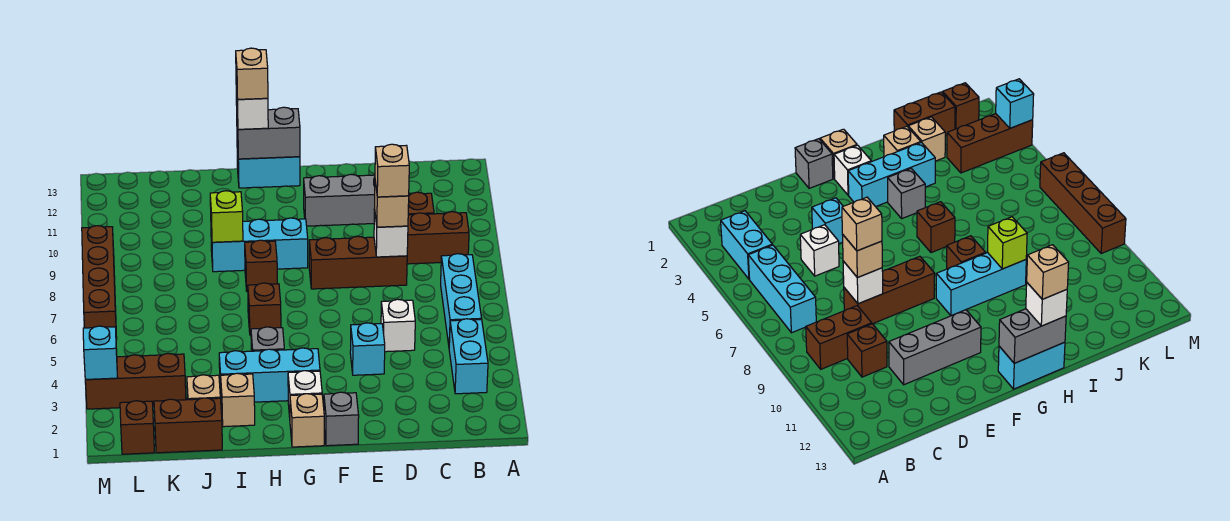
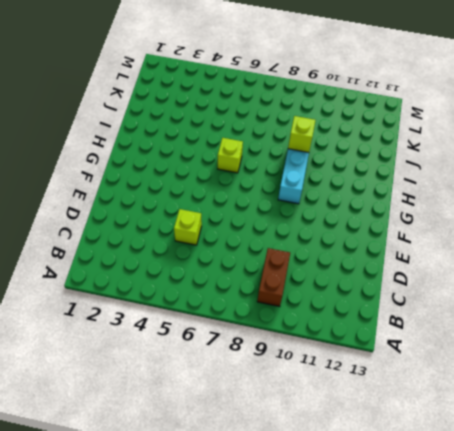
lime brick D5 level 1 -> white brick D5 level 1
lime brick H6 level 1 -> brown brick H6 level 1
none -> cyan brick B3:B4 level 1
none -> cyan brick B5:B7 level 1
none -> brown brick C10 level 1
none -> brown brick D8:F8 level 1

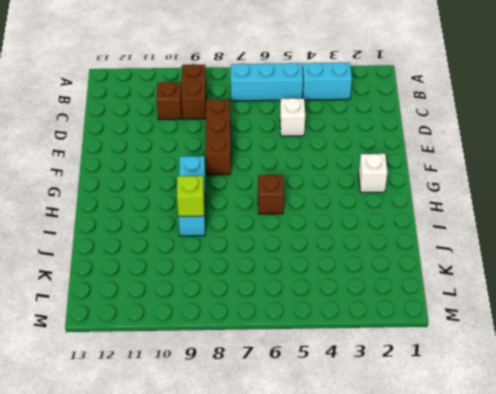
none -> grey brick D11:F11 level 1
none -> cyan brick E4 level 1
none -> grey brick F1 level 1
none -> tan brick G1 level 1

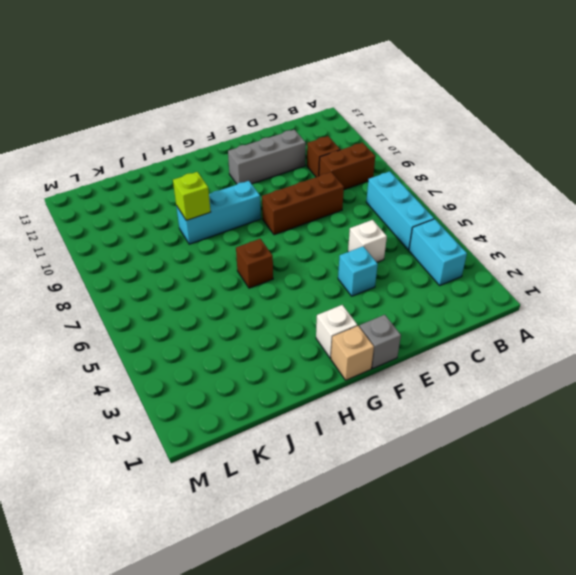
none -> cyan brick G3:I3 level 1
none -> cyan brick G13:H13 level 1
none -> grey brick H4 level 1
none -> brown brick H8 level 1

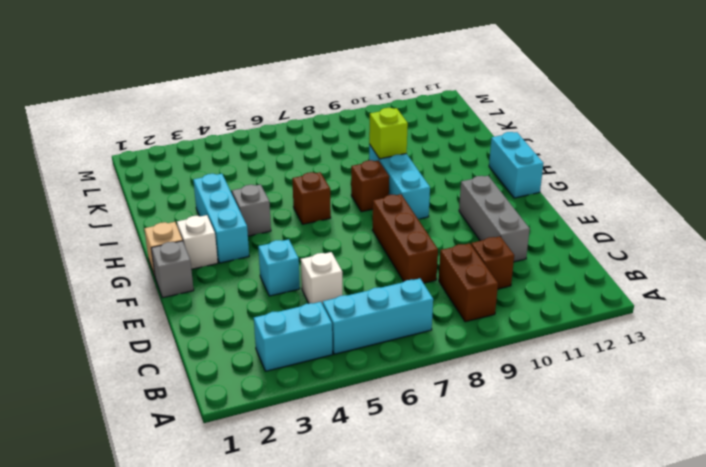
none -> tan brick I2 level 1
none -> brown brick J1:K1 level 1
none -> tan brick J2 level 1
none -> brown brick K3:M3 level 1

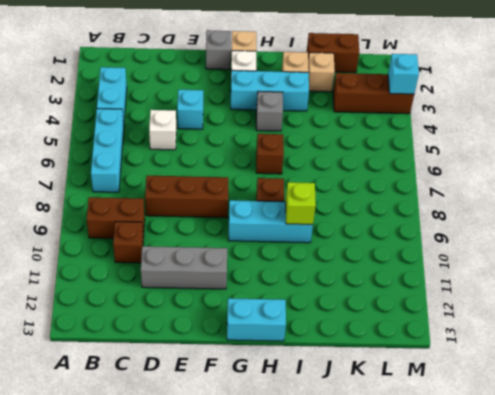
none -> brown brick L1 level 1
none -> brown brick M6:M9 level 1
none -> white brick D8 level 2
none -> grey brick G13:H13 level 2

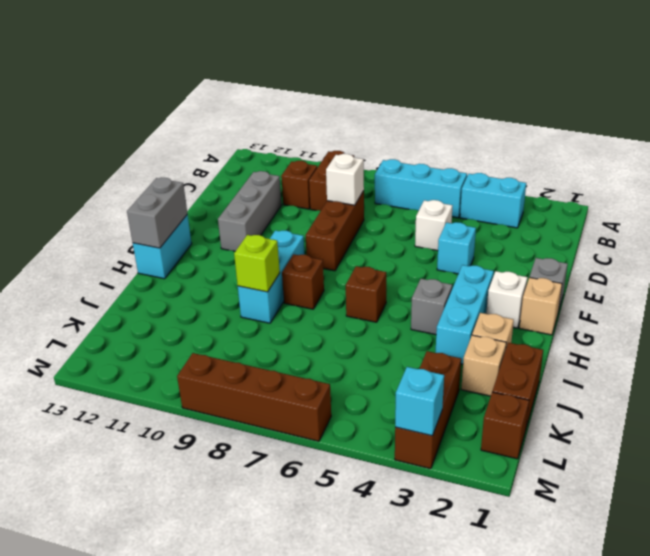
none -> tan brick D8 level 3
none -> white brick H13 level 3
none -> tan brick D8 level 4
none -> tan brick H13 level 4

